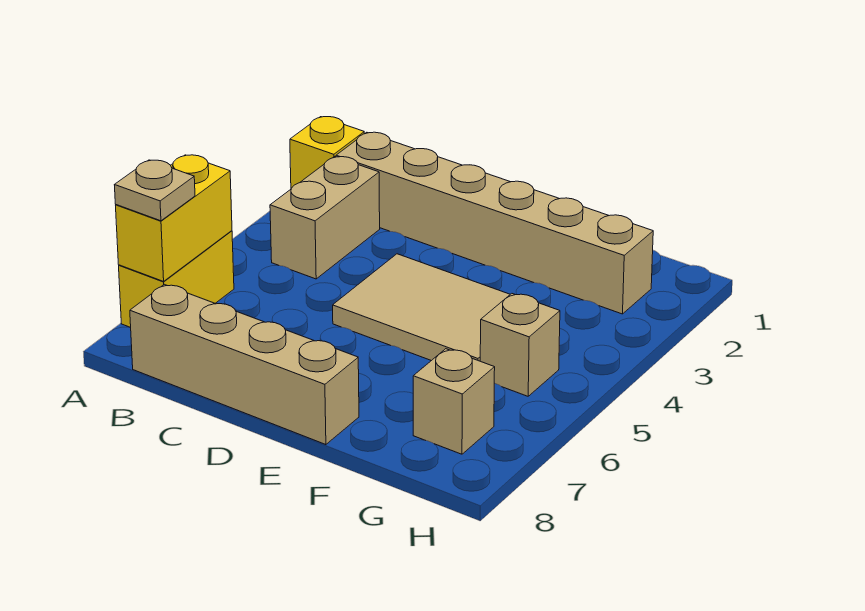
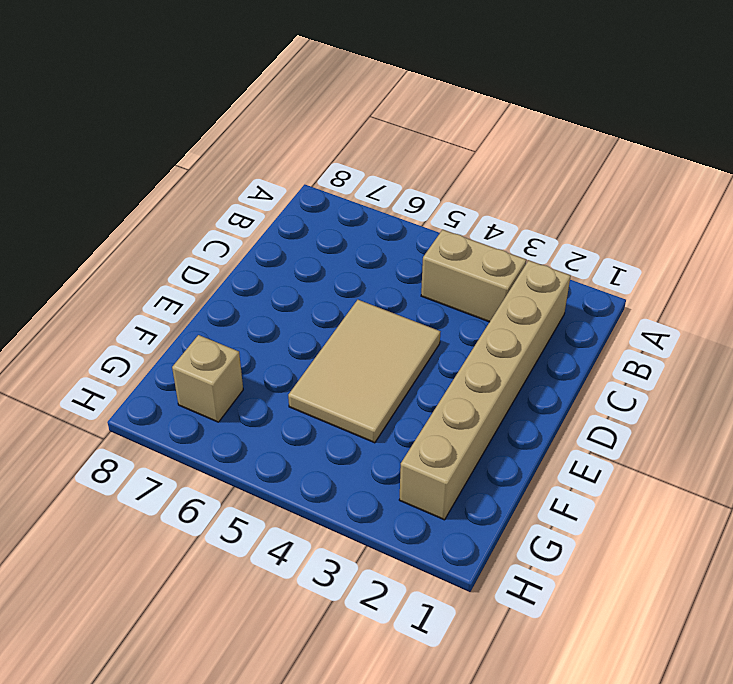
none -> yellow brick A2 level 1
none -> yellow brick A6:A7 level 1

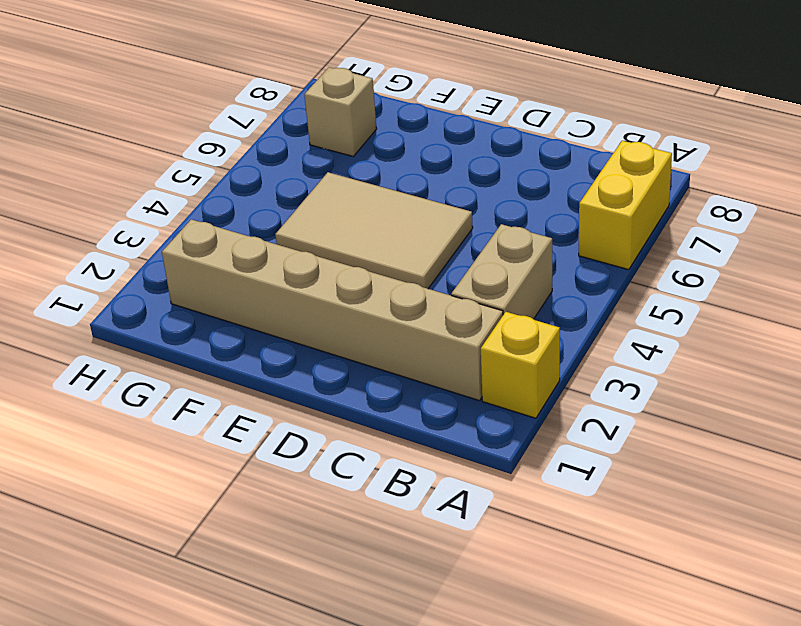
none -> tan brick B8:E8 level 1
none -> tan brick G5 level 1

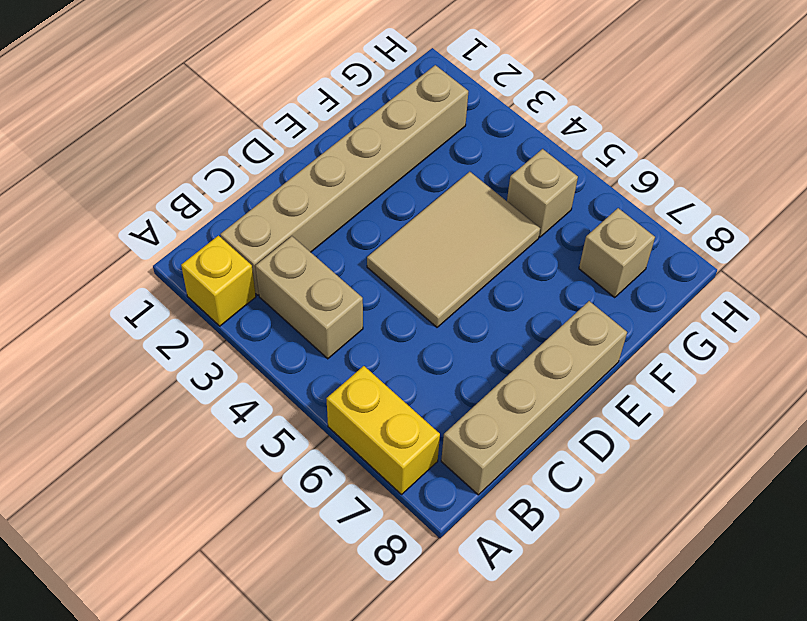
none -> yellow brick A6:A7 level 2
none -> tan plate A7 level 3

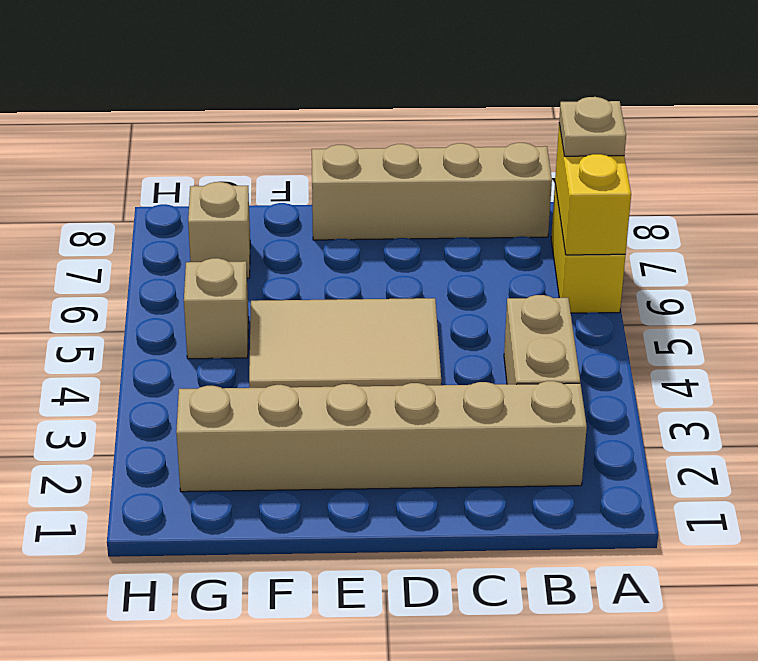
none -> yellow brick A2 level 1

